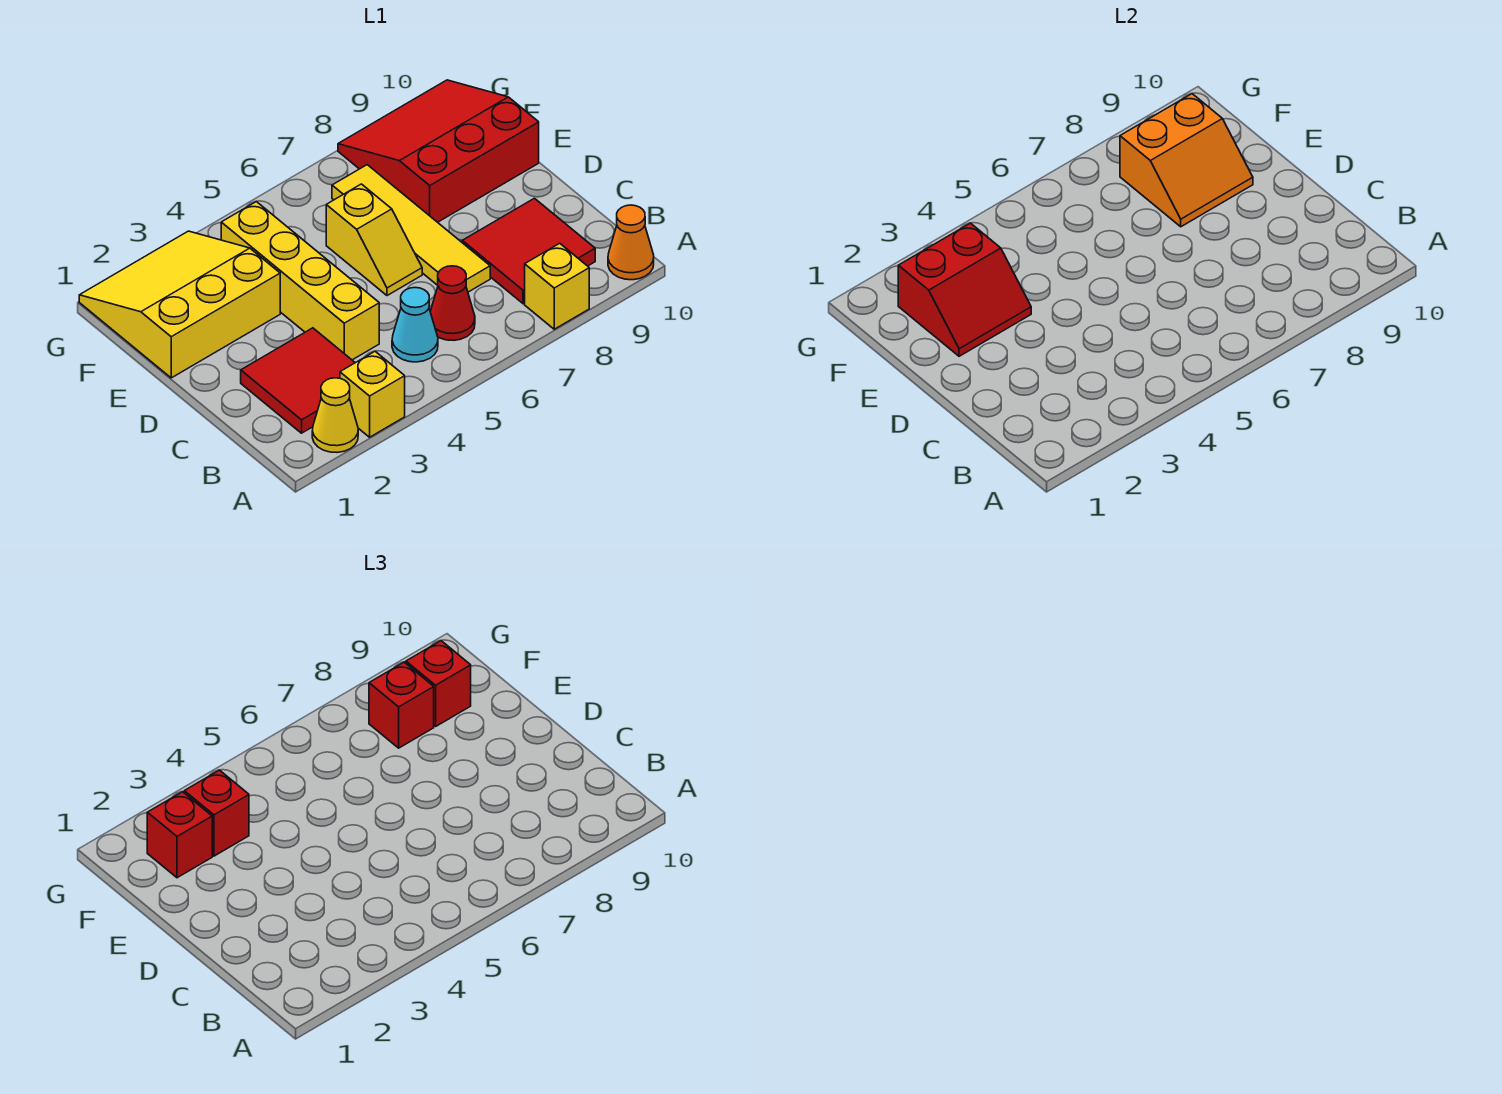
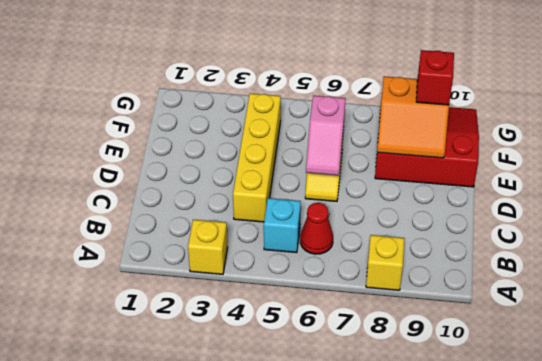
cyan brick B5 level 1 -> cyan cone B5 level 1
pink slope D6:E6 level 2 top E -> none
none -> yellow cone A2 level 1
none -> orange cone A10 level 1
none -> red tile B2:C3 level 1

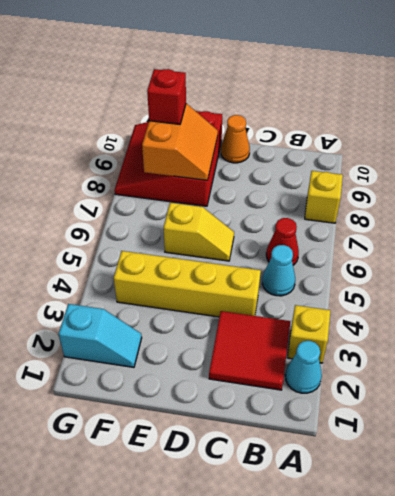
cyan cone A2 level 1 -> yellow cone A2 level 1
orange cone D10 level 1 -> orange cone A10 level 1
cyan slope F2:G2 level 1 top G -> yellow slope E1:G3 level 1 top E
none -> red tile B8:C9 level 1
none -> yellow tile C7:F7 level 1
none -> red slope E2:F3 level 2 top F

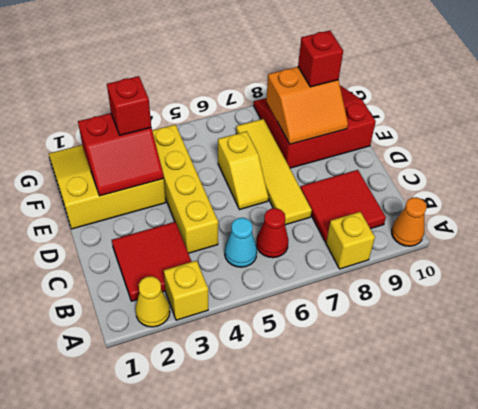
none -> red brick F2 level 3
none -> red brick F8 level 3

